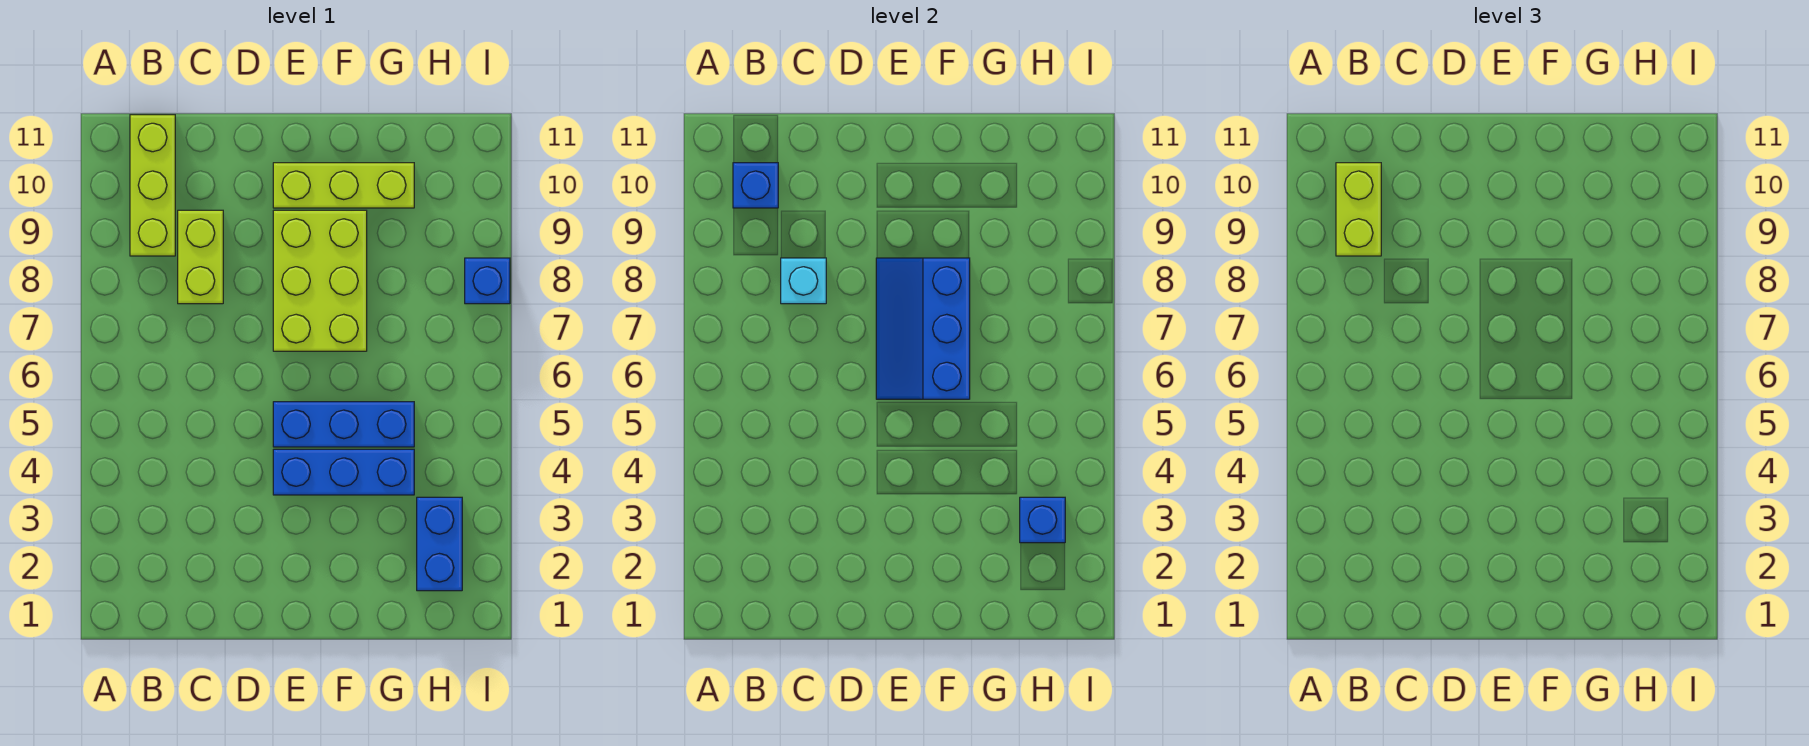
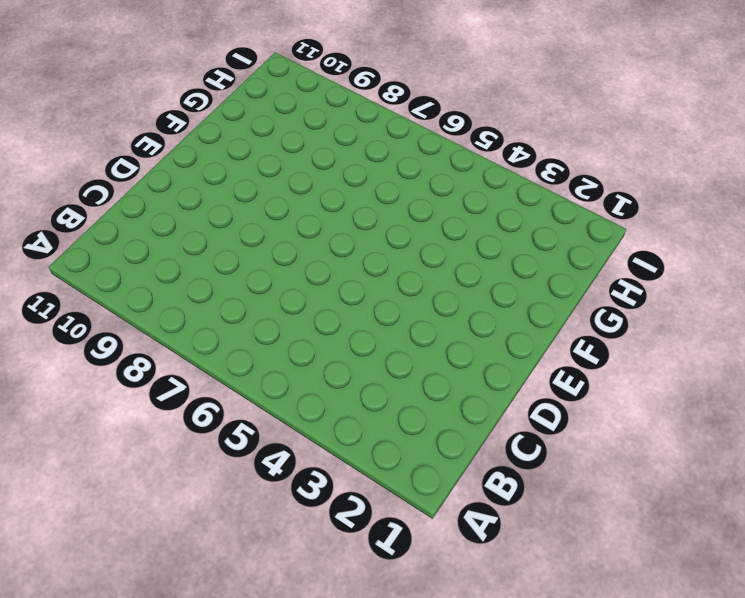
none -> lime brick B9:B11 level 1
none -> lime brick C8:C9 level 1
none -> blue brick E4:G4 level 1

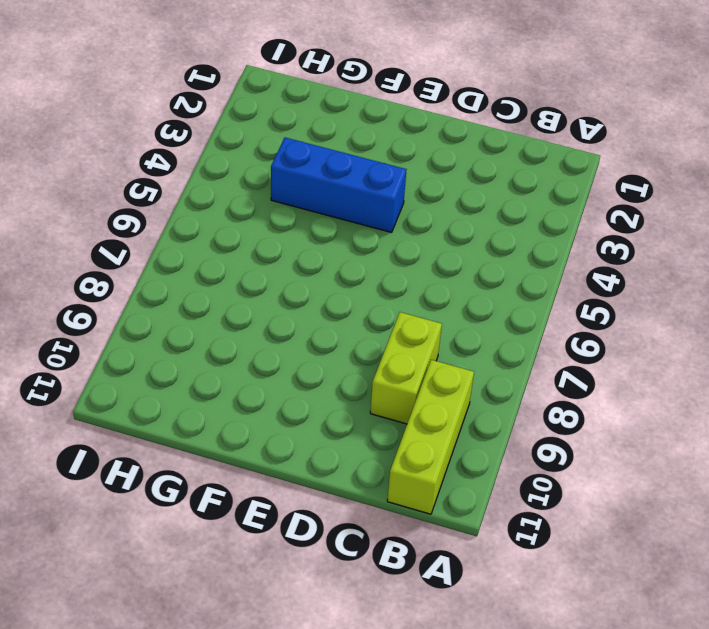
none -> blue brick E5:G5 level 1
none -> lime brick E7:F9 level 1
none -> lime brick E10:G10 level 1

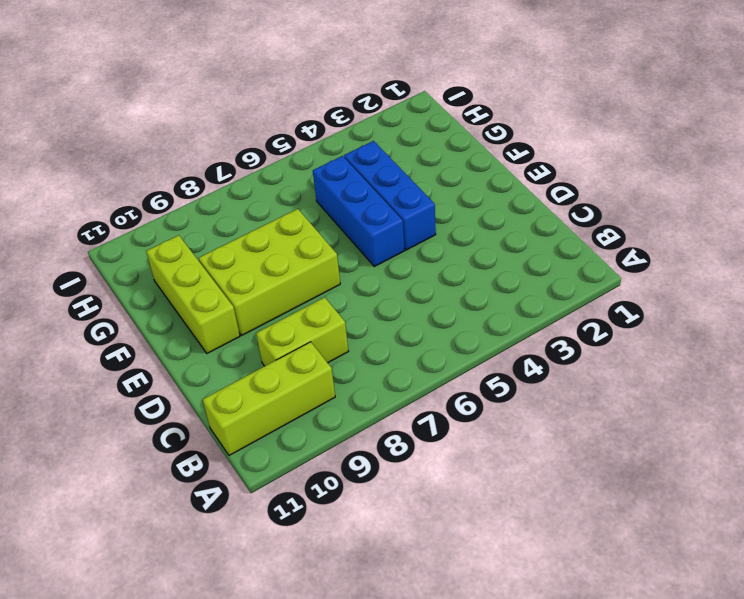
none -> blue brick H2:H3 level 1
none -> blue brick I8 level 1
none -> blue brick B10 level 2

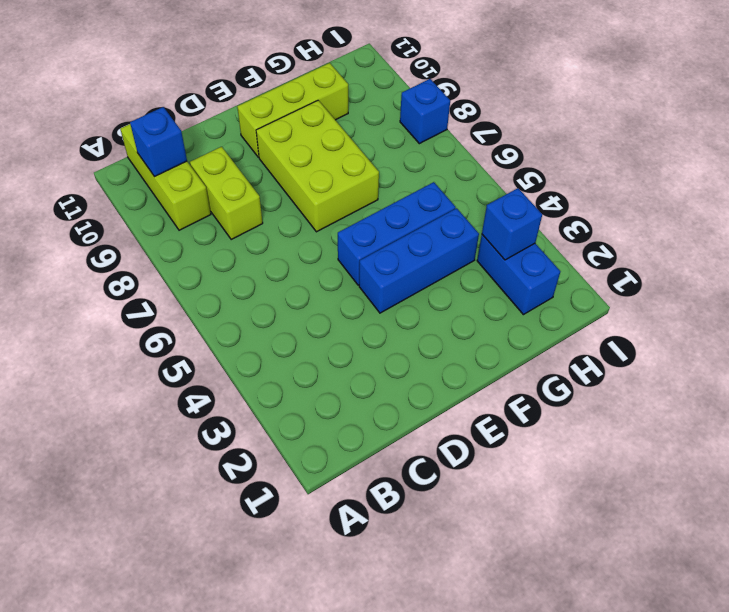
none -> cyan brick C8 level 2
none -> blue slope E6:F8 level 2 top F
none -> lime brick B9:B10 level 3

